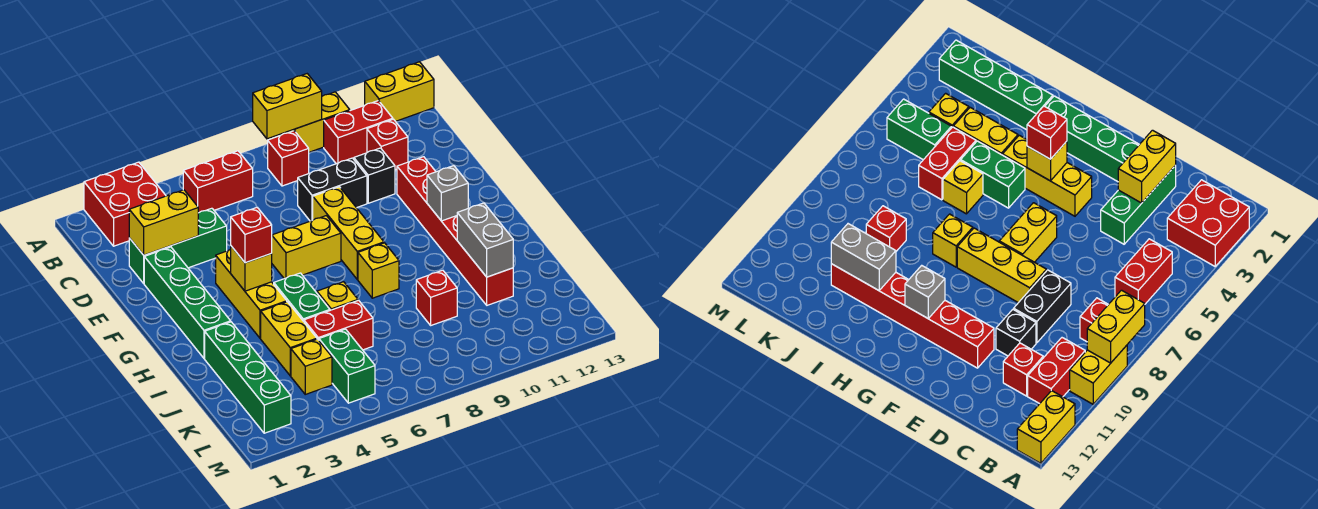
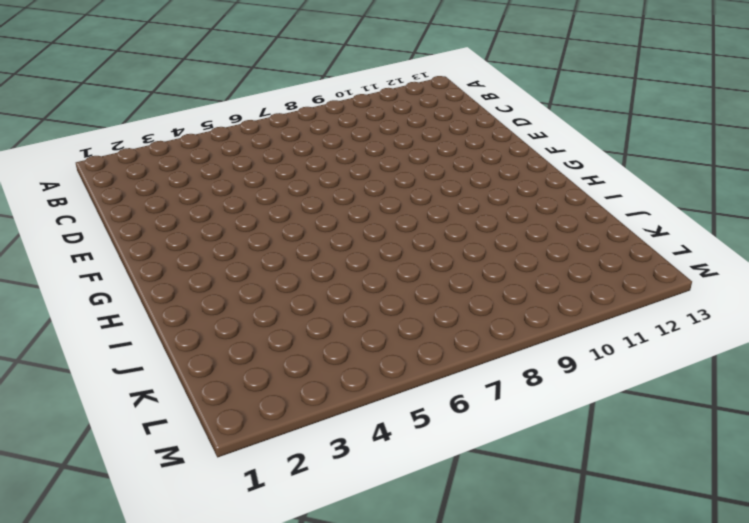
none -> red brick A2:B3 level 1
none -> yellow brick A9:A10 level 1
none -> yellow brick A12:A13 level 1
none -> red brick B5:B6 level 1

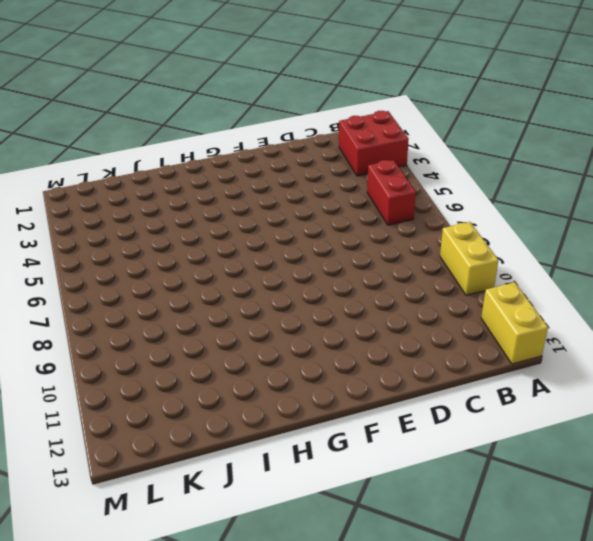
none -> red brick B8 level 1
none -> red brick B10:B11 level 1
none -> red brick C11 level 1
none -> green brick D2:D4 level 1

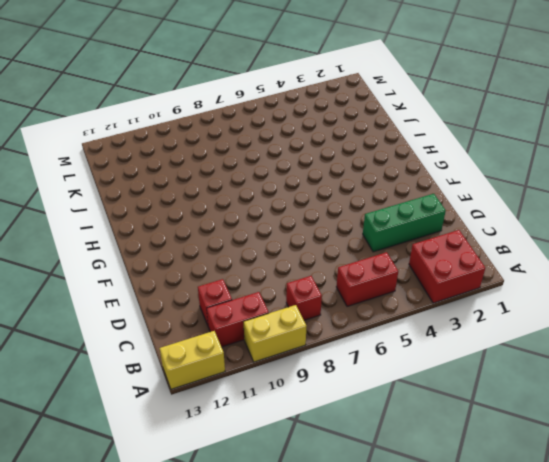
none -> black brick D8:D9 level 1
none -> black brick D10 level 1
none -> green brick E2:H2 level 1
none -> yellow brick E8:G8 level 1

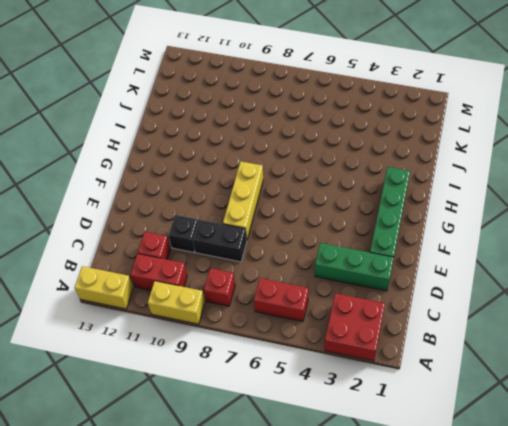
none -> red brick E11:J11 level 1
none -> yellow brick F4:H4 level 1
none -> yellow brick F6:F7 level 1
none -> green brick H5:I5 level 1

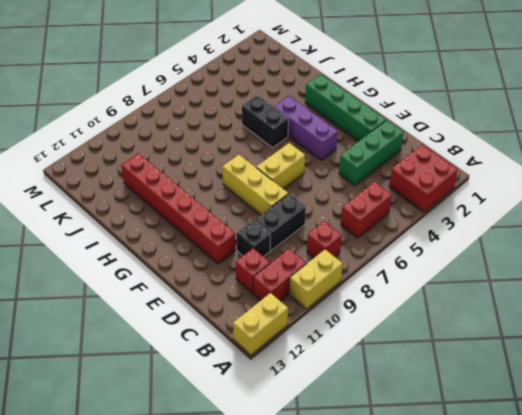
purple brick F4:H4 level 1 -> yellow brick F4:H4 level 1
black brick H5:I5 level 1 -> green brick H5:I5 level 1
none -> yellow brick H8 level 1
none -> green brick I2:L2 level 1
none -> yellow brick I4:J4 level 1
none -> yellow brick I6 level 1

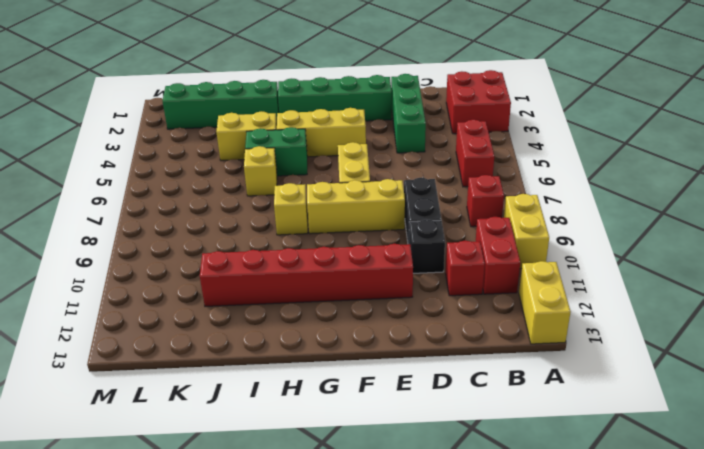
none -> red brick J5:J6 level 1
none -> red brick J9 level 1
none -> yellow brick K4 level 1
none -> green brick K5:L5 level 1

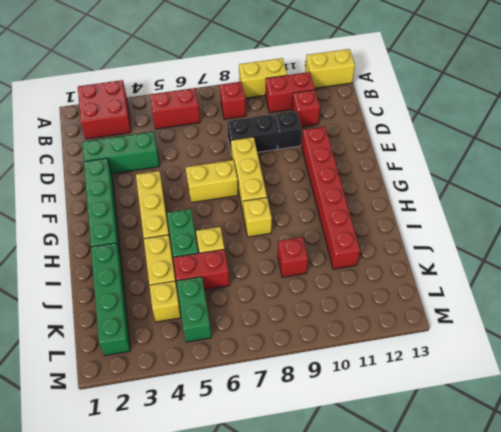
none -> yellow brick A8:A9 level 2
none -> yellow brick D2:D3 level 2
none -> yellow brick G4 level 2
none -> grey brick G11 level 2

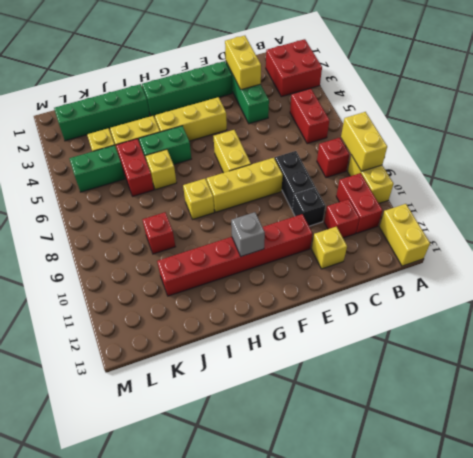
yellow brick D12 level 1 -> yellow brick G4 level 2
none -> grey brick I11:J11 level 2
none -> red brick G4 level 3

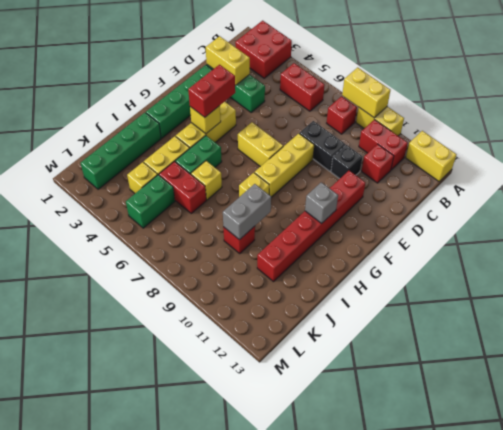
red brick F4:G4 level 3 -> red brick G4 level 3
grey brick I9:J9 level 2 -> grey brick I11:J11 level 2

